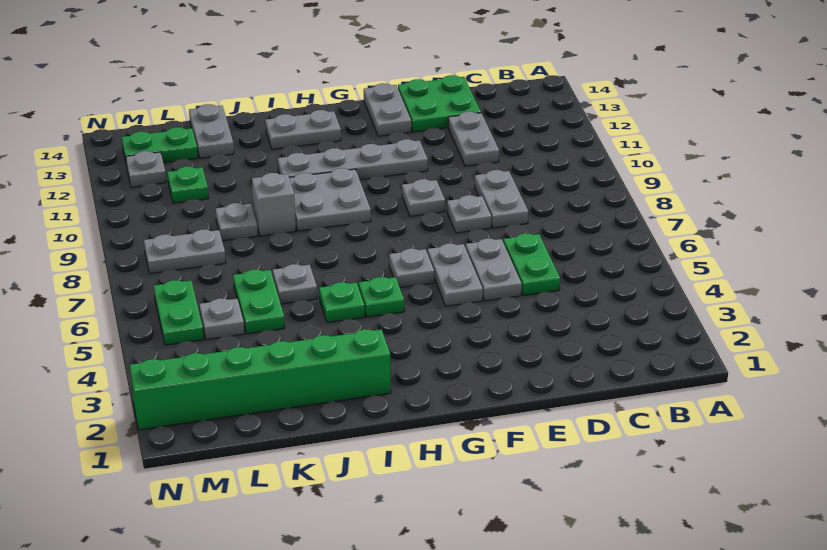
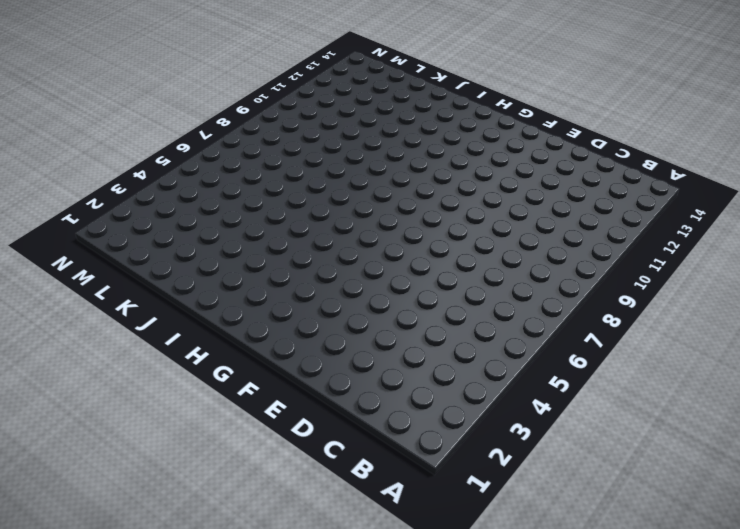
none -> green plate D5:D6 level 1
none -> grey plate D8:D9 level 1
none -> grey plate D11:D12 level 1

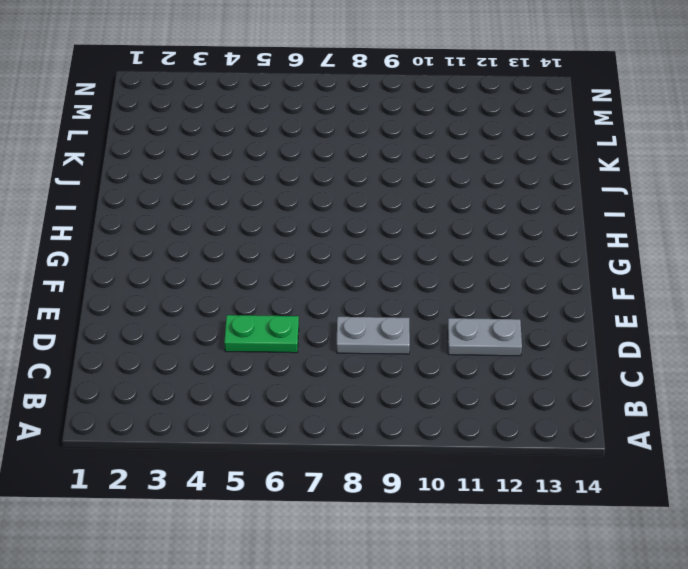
none -> green plate D13:E14 level 1
none -> grey plate E5:E6 level 1
none -> grey plate E8 level 1

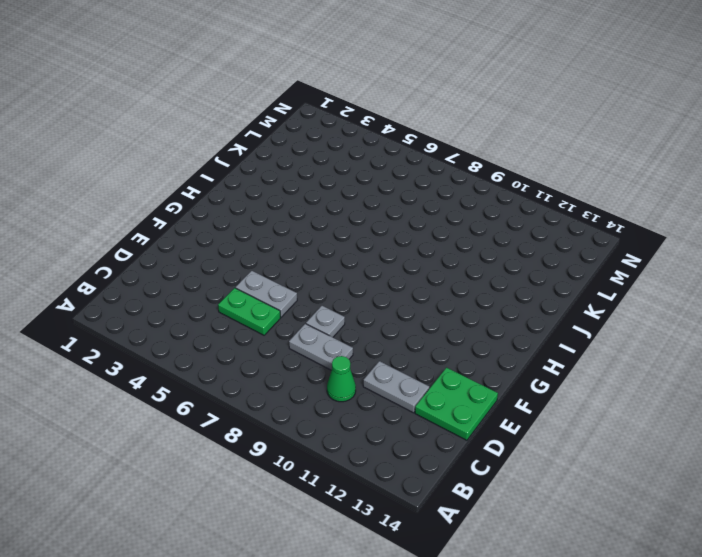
green cone C10 level 1 -> none
none -> grey plate F5:F6 level 1
none -> grey plate F9 level 1
none -> grey plate F11:I11 level 1

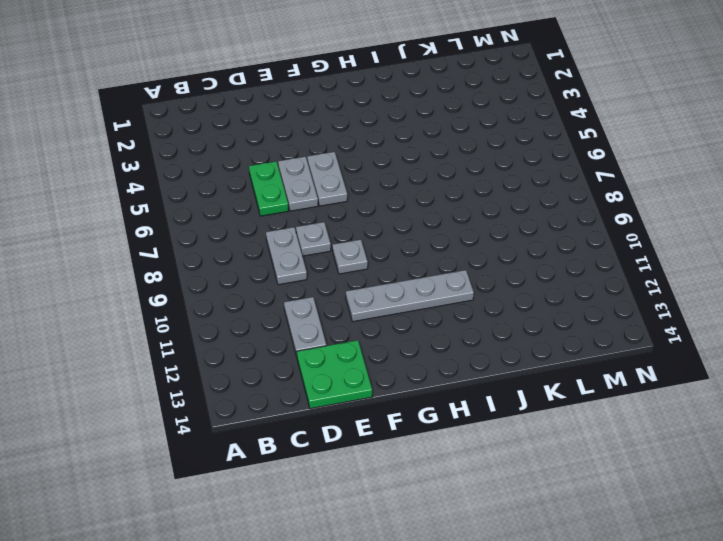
none -> grey plate F13:F14 level 1
none -> grey plate G6 level 1
none -> green plate H5 level 1

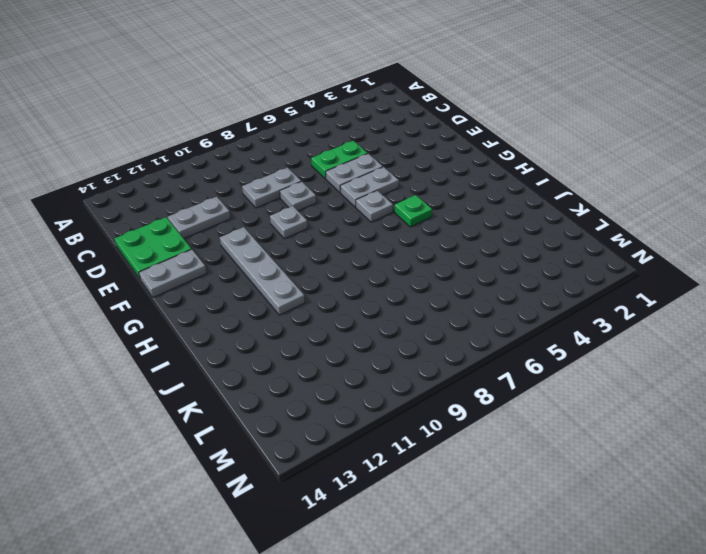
none -> grey plate H9:I10 level 1
none -> grey plate H13:I13 level 1
none -> green brick I2:N2 level 1

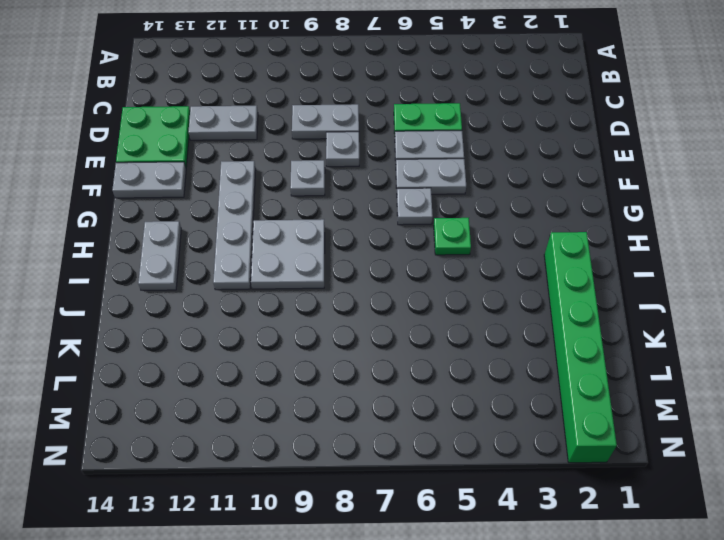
none -> green plate I5 level 1
none -> grey plate J6 level 1
none -> grey brick J9 level 1

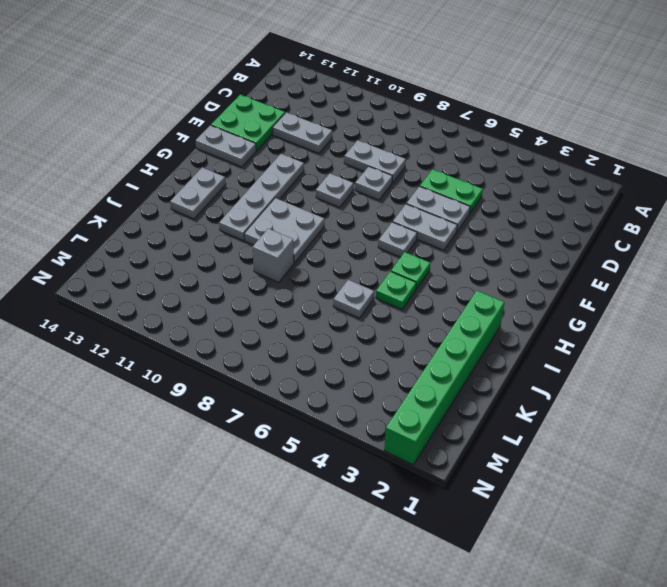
none -> green plate K5:K6 level 1
none -> grey plate K9 level 1
none -> grey plate K13:K14 level 1

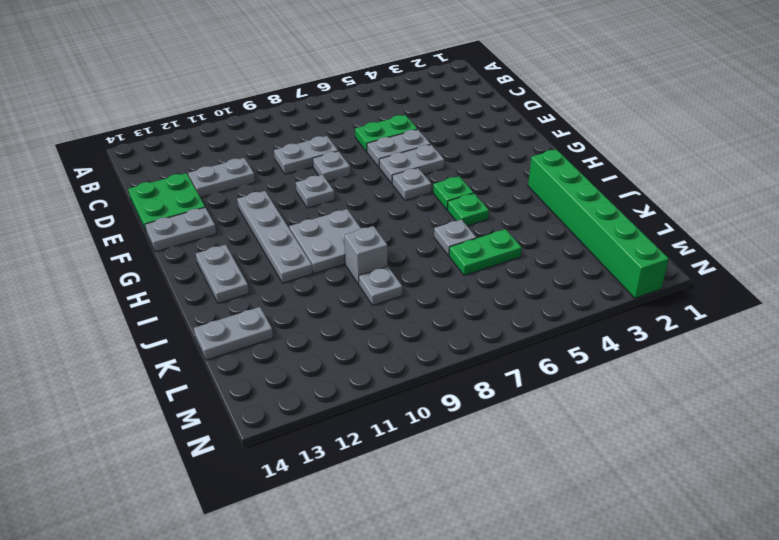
none -> grey plate L5 level 1
none -> grey plate L8:M8 level 1
none -> green plate L11 level 1

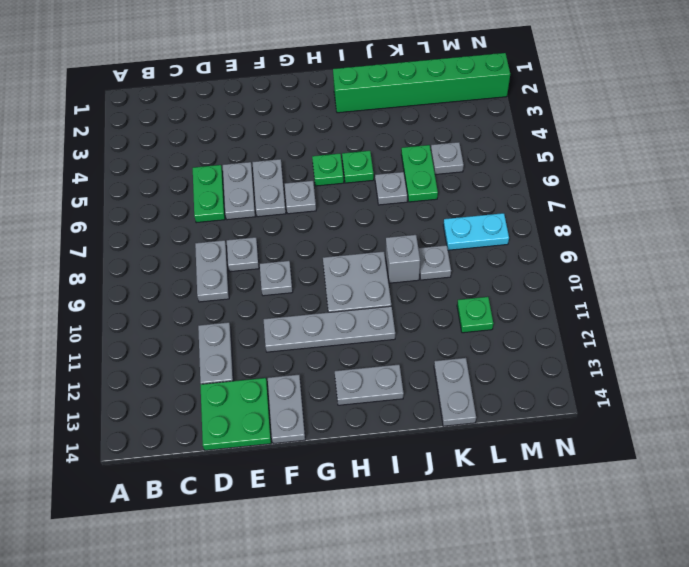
cyan plate L8:M8 level 1 -> grey plate L8:M8 level 1
none -> green plate L13:M13 level 1
none -> green plate M5:M6 level 1
none -> grey plate M12 level 1

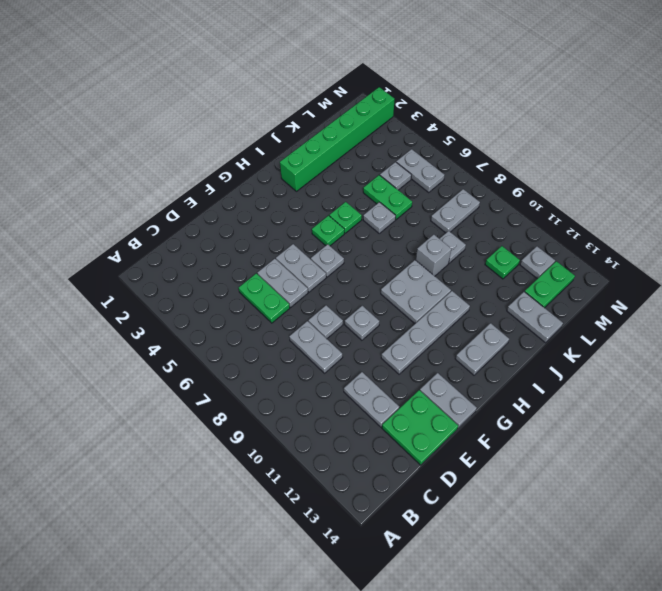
grey plate M5:M6 level 1 -> green plate M5:M6 level 1

